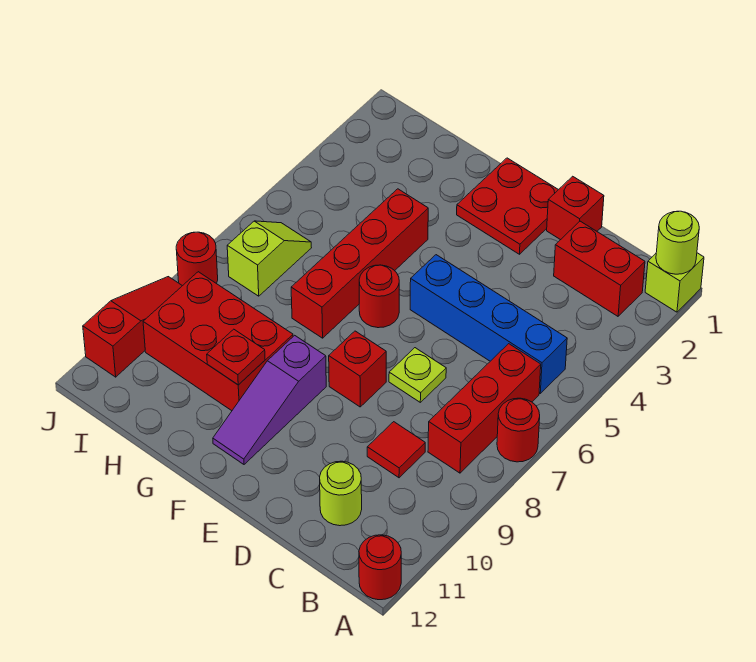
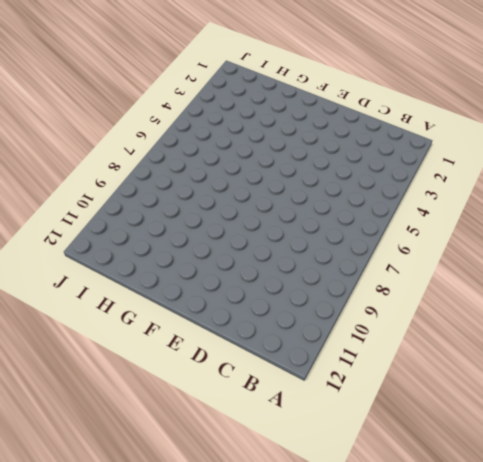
none -> lime brick A1 level 1
none -> red round brick A7 level 1
none -> red round brick A12 level 1

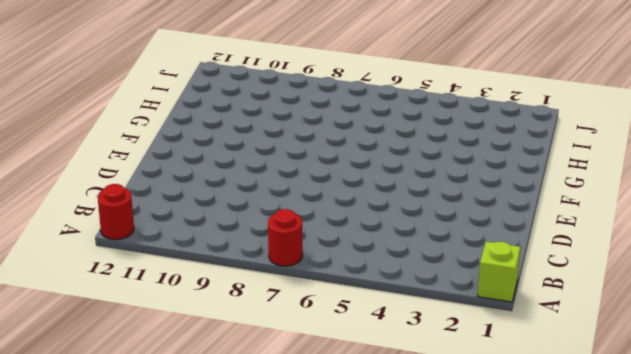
none -> red brick B2:C2 level 1
none -> blue brick B5:E5 level 1
none -> red brick B6:B8 level 1

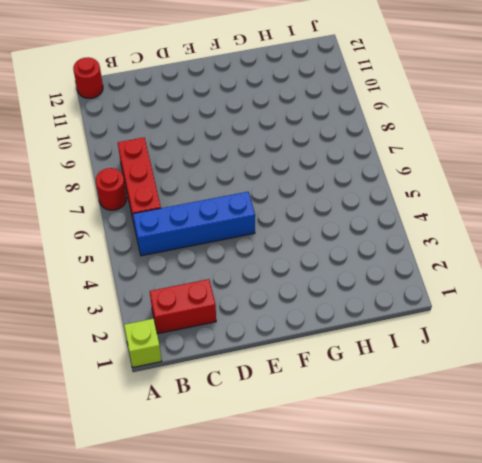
none -> red tile C9 level 1
none -> lime round brick C11 level 1
none -> red brick D1 level 1

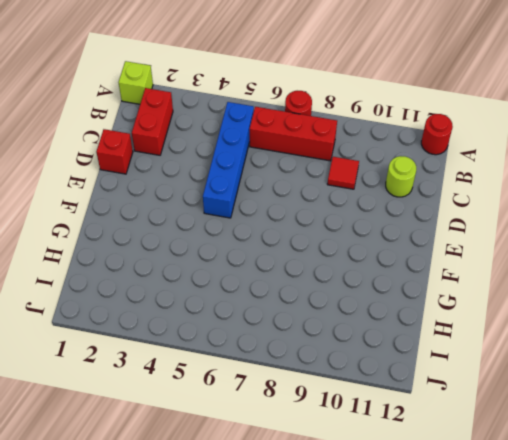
none -> lime plate D7 level 1
none -> red plate E1:F2 level 1
none -> red brick E8 level 1

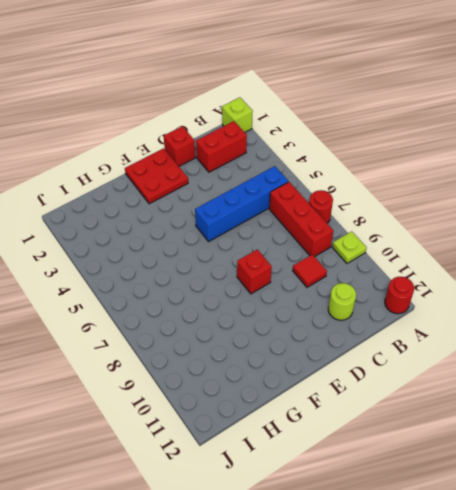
lime plate A9 level 1 -> lime plate D7 level 1
none -> red round brick F6 level 1
none -> purple slope F9:F11 level 1 top 9
none -> red brick G4:G7 level 1

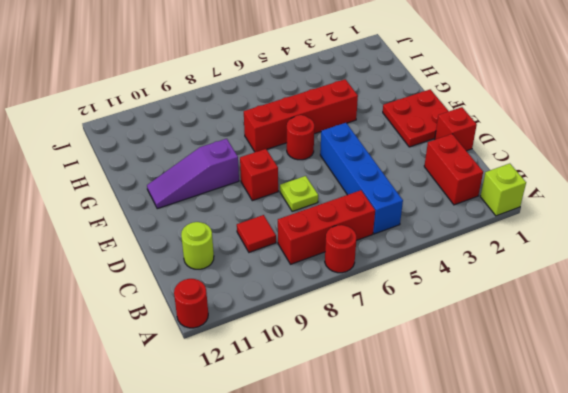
none -> red brick G9:I10 level 1
none -> lime slope I6:I7 level 1 top 7
none -> red round brick J8 level 1

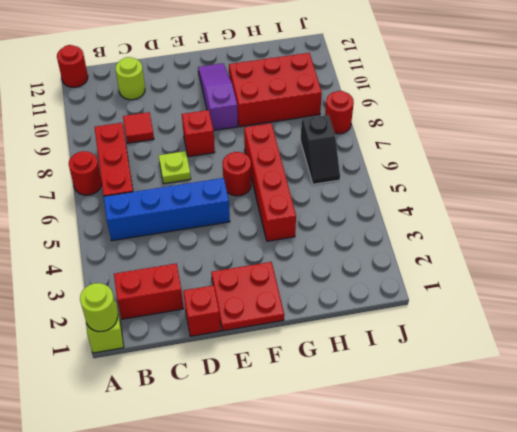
black slope I6:I7 level 1 top 7 -> lime slope I6:I7 level 1 top 7
none -> red slope J9:J11 level 1 top 11
none -> red plate G10 level 2

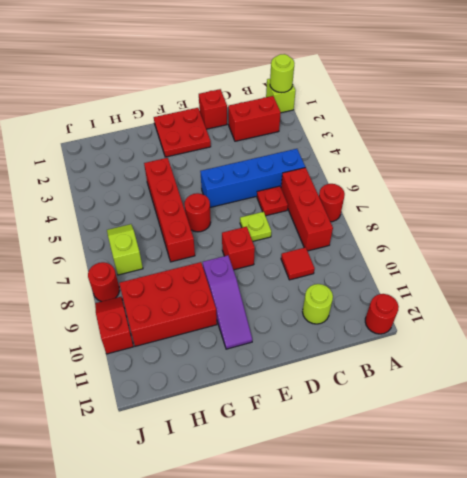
red plate C6 level 1 -> red plate G10 level 2
red slope J9:J10 level 1 top 10 -> red slope J9:J11 level 1 top 11

